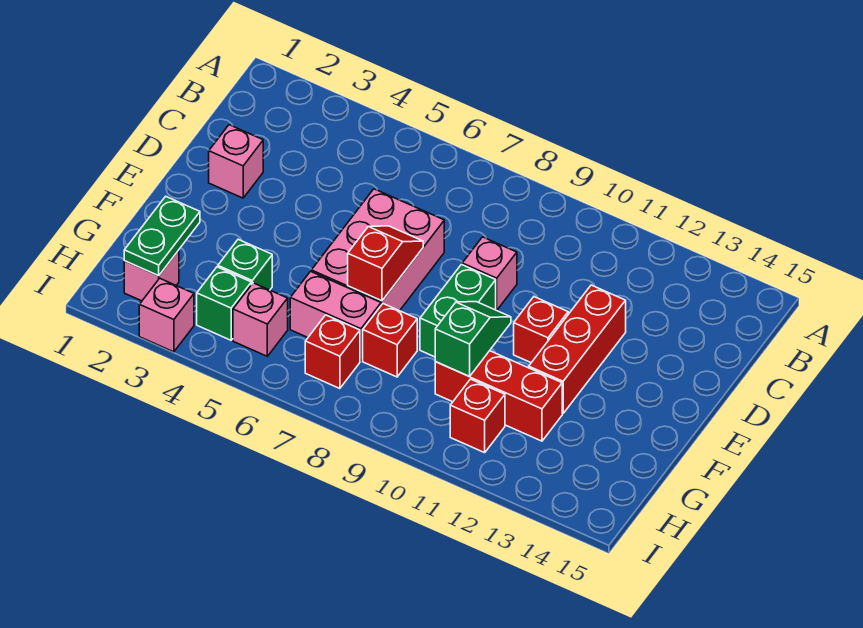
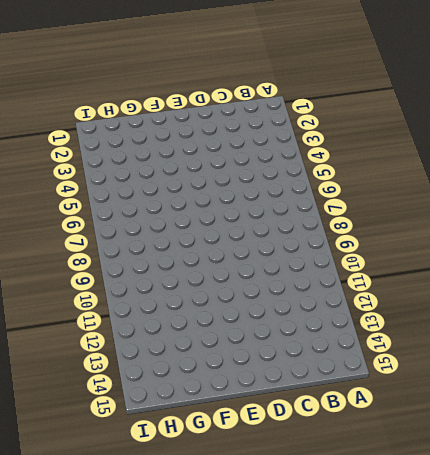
none -> pink brick D2 level 1
none -> pink brick D6:F7 level 1
none -> pink brick D9 level 1

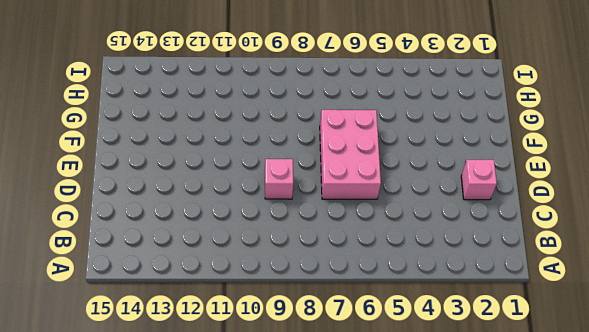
none -> red brick D12:F12 level 1
none -> green brick E9:F9 level 1
none -> red brick E11 level 1

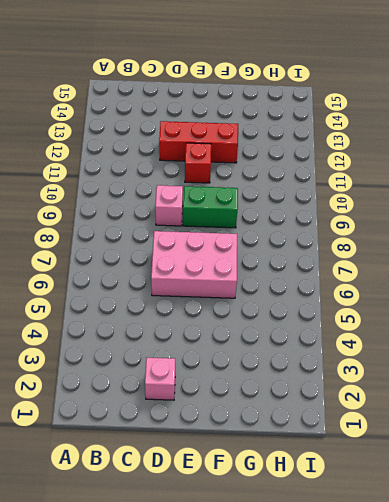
none -> green brick G4 level 1
none -> pink brick G6:G7 level 1
none -> red brick G8 level 1

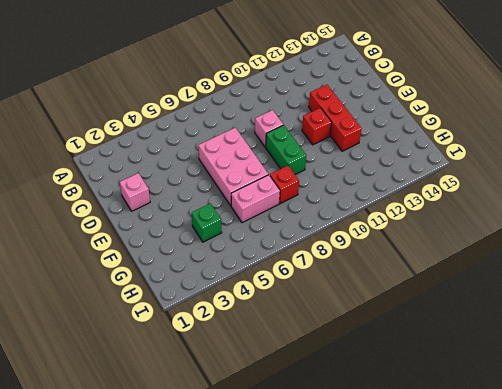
none -> red brick G10:G12 level 1
none -> pink brick H2 level 1
none -> green brick H4 level 1

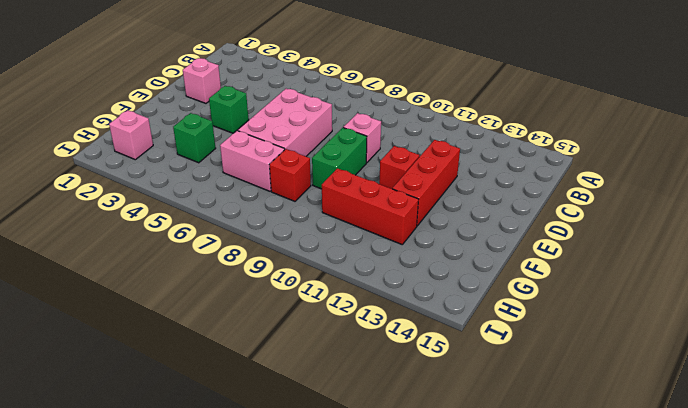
green brick E4 level 1 -> green brick H4 level 1
none -> pink brick H5 level 1
none -> red brick H7 level 1
none -> red brick H11 level 1

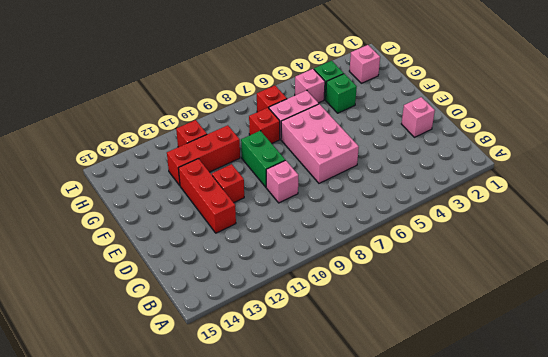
none -> pink brick I3 level 1
none -> red slope E7:F7 level 2 top F
none -> green slope F10:G10 level 2 top G

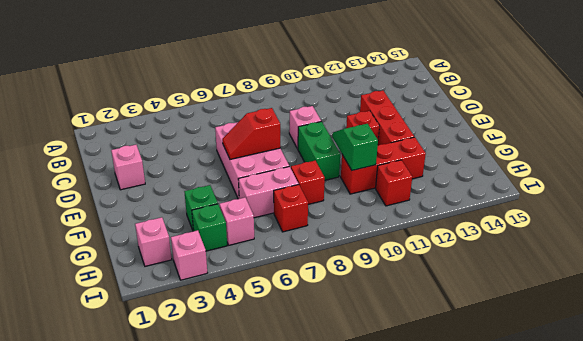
red slope E6:E7 level 2 top 7 -> red slope E7:F7 level 2 top F
none -> green plate G2:H2 level 2

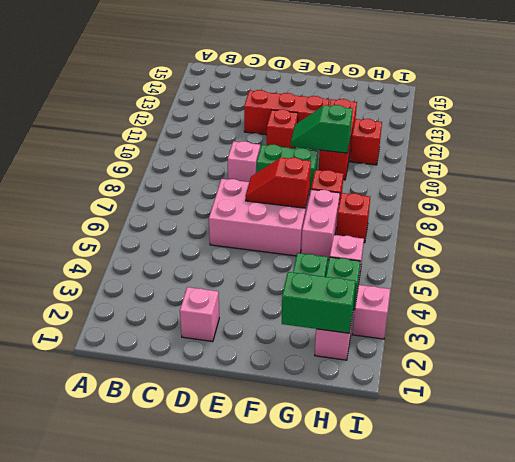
green brick G2:H2 level 2 -> green plate G2:H2 level 2

